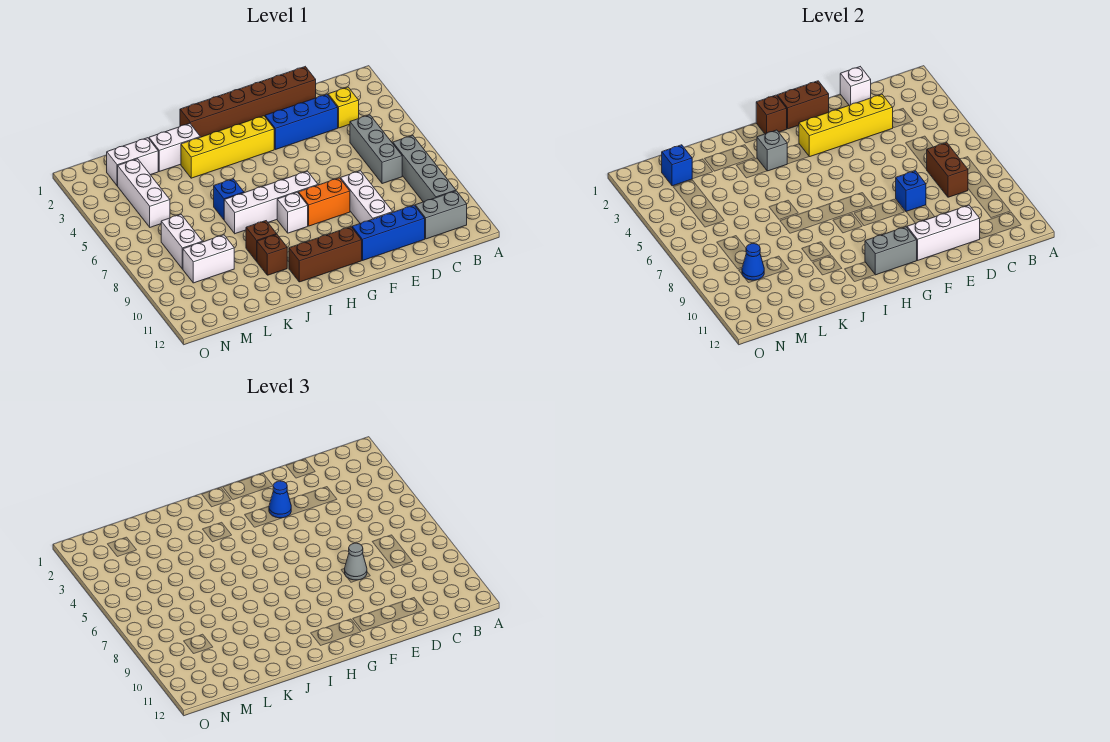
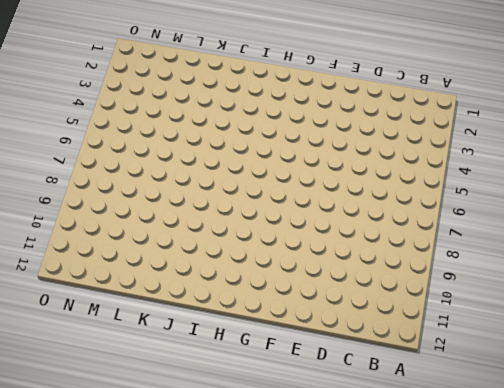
none -> grey brick B7:B10 level 1
none -> grey brick B11:C11 level 1
none -> yellow brick C3 level 1
none -> grey brick C5:C7 level 1

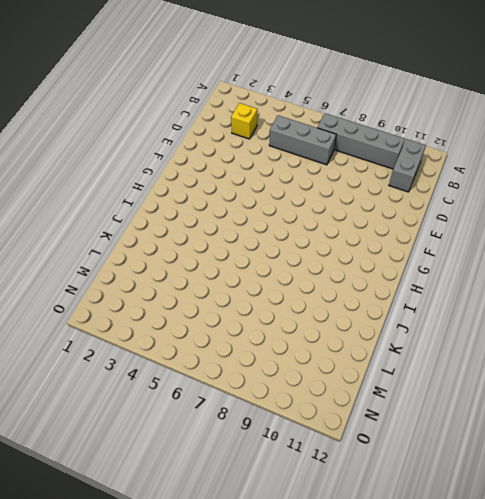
none -> brown brick D1:I1 level 1
none -> blue brick D3:F3 level 1
none -> blue brick D11:F11 level 1
none -> white brick E8:E10 level 1

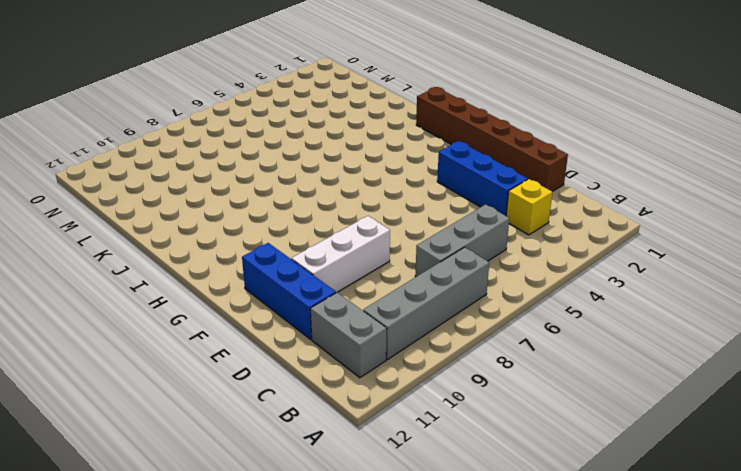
none -> orange brick F8:G8 level 1
none -> yellow brick G3:J3 level 1
none -> white brick G7:J7 level 1
none -> brown brick G11:I11 level 1

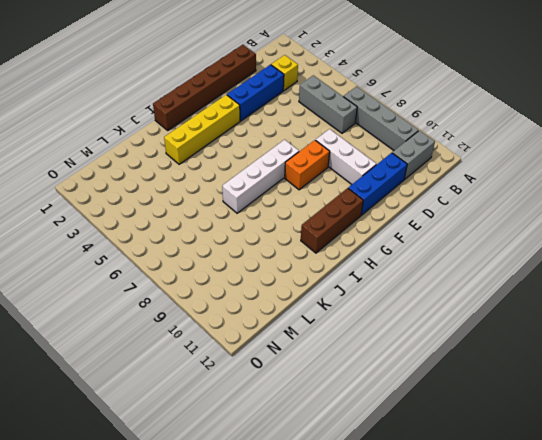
none -> white brick H8 level 1
none -> white brick J2:K2 level 1
none -> blue brick J6 level 1
none -> brown brick J9 level 1

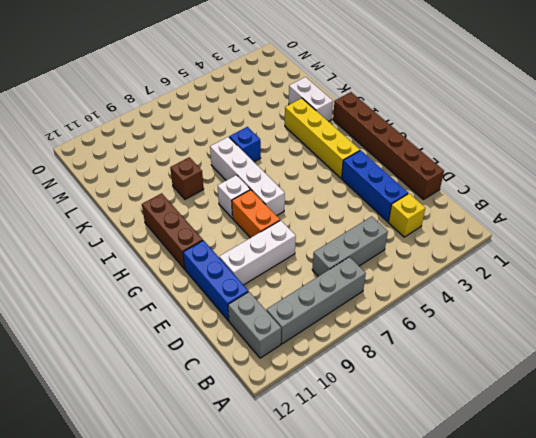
none -> brown brick J10 level 1
none -> white brick L2:M2 level 1
none -> white brick L9:M9 level 1
none -> white brick M3:M5 level 1

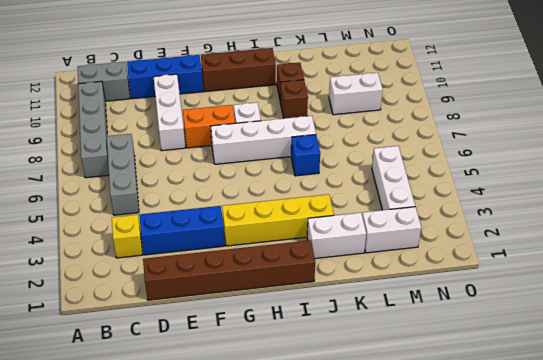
none -> white brick M7:M8 level 1
none -> brown brick C7:C8 level 2
none -> white brick D1 level 2
none -> yellow brick D3:G3 level 2

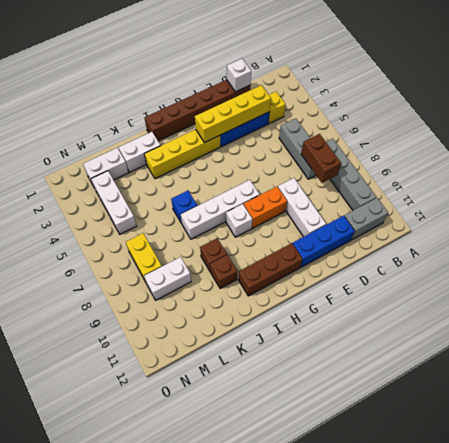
yellow brick M7:M8 level 1 -> white brick M7:M8 level 1
none -> white brick D11:F11 level 2
none -> blue brick E8 level 2
none -> brown brick F1:G1 level 2
none -> grey brick G11:H11 level 2

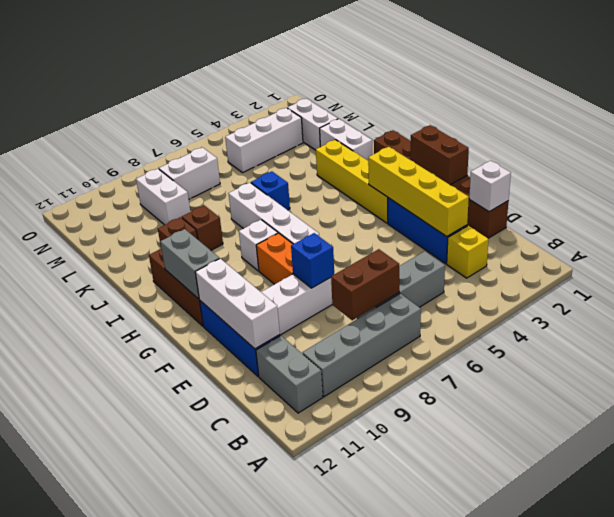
none -> brown brick H1 level 2
none -> grey brick I3 level 2
none -> blue brick M2 level 2
none -> blue cone M9 level 2

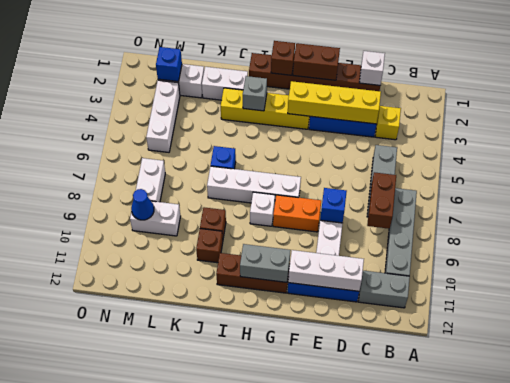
none -> grey cone E8 level 3
none -> blue cone F3 level 3

